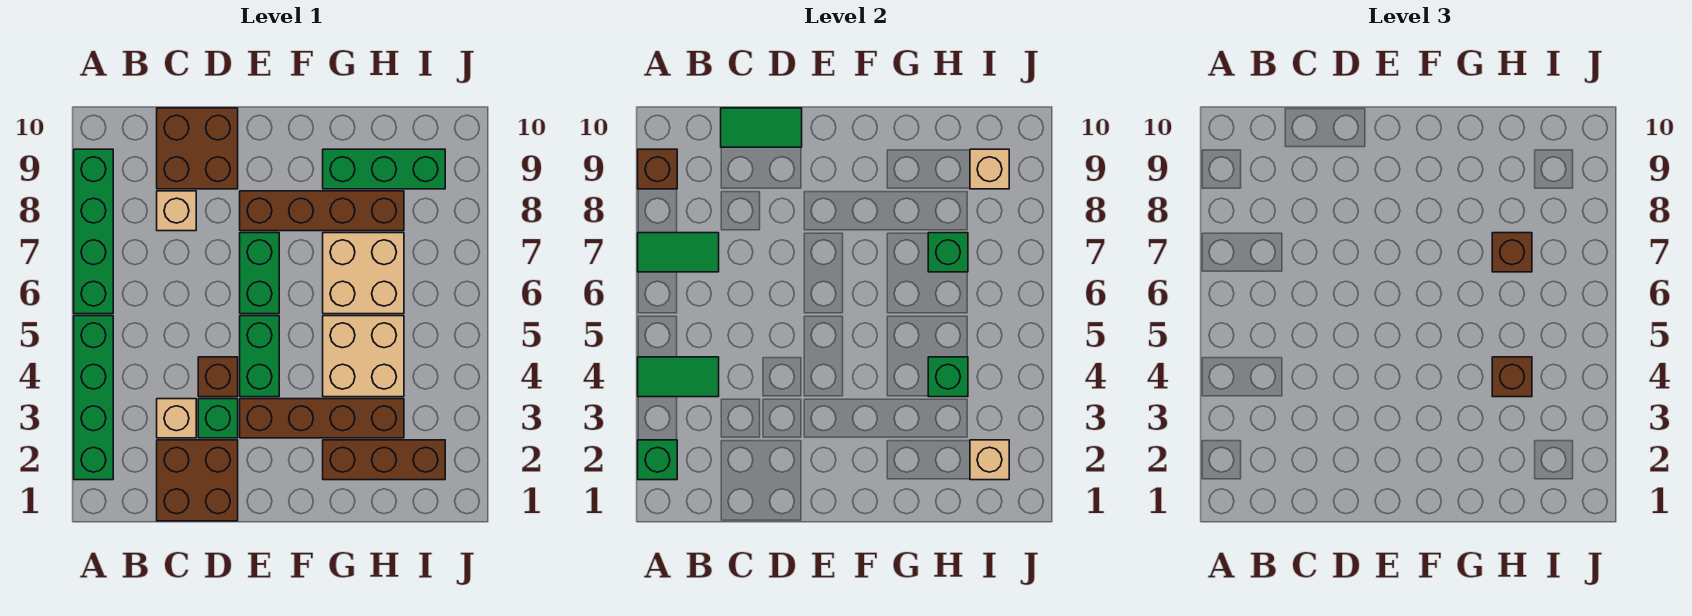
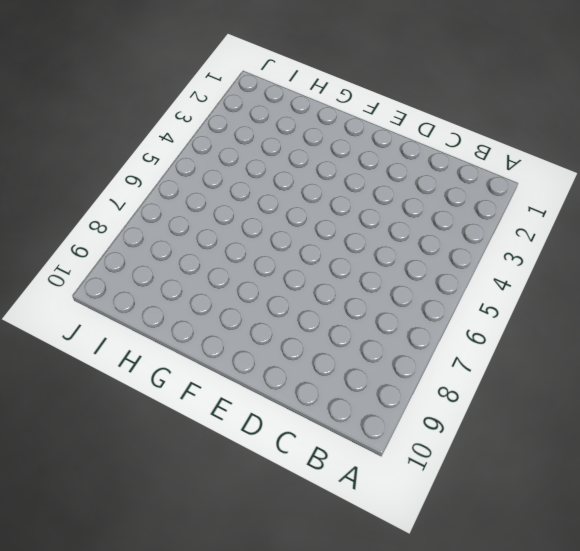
none -> green brick A2:A5 level 1
none -> green brick A6:A9 level 1
none -> brown brick C1:D2 level 1

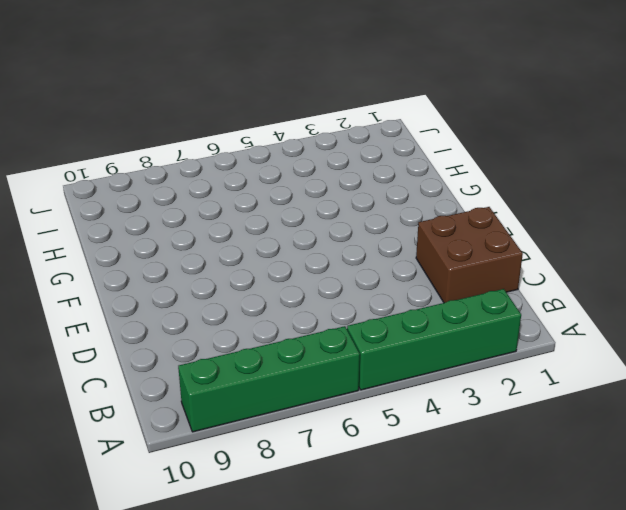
none -> tan brick C3 level 1
none -> tan brick C8 level 1
none -> brown brick C9:D10 level 1

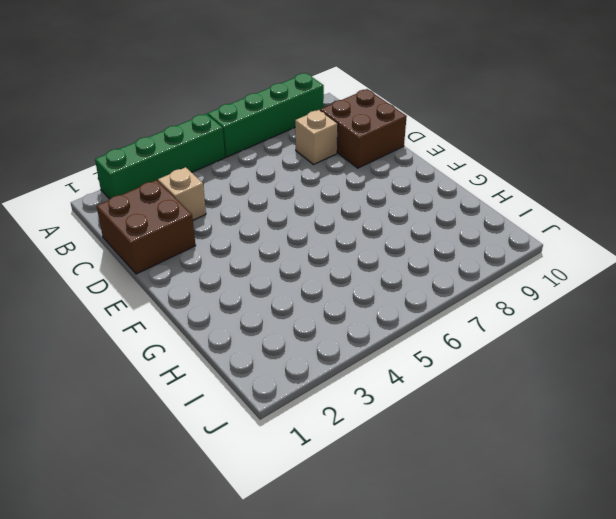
none -> green brick D3 level 1
none -> brown brick D4 level 1
none -> brown brick E3:H3 level 1

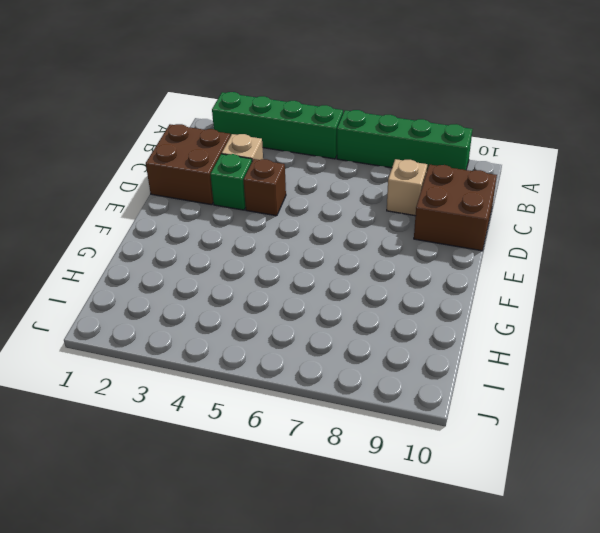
none -> brown brick E3:H3 level 1
none -> green brick E4:E5 level 1
none -> green brick E6:E7 level 1

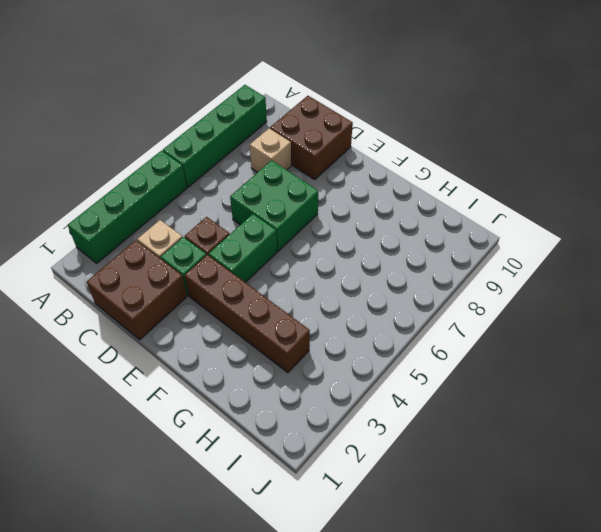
green brick D6:E7 level 1 -> green brick E6:E7 level 1
none -> brown brick E8:H8 level 1
none -> brown brick G2:I2 level 1
none -> tan brick G4:H5 level 1

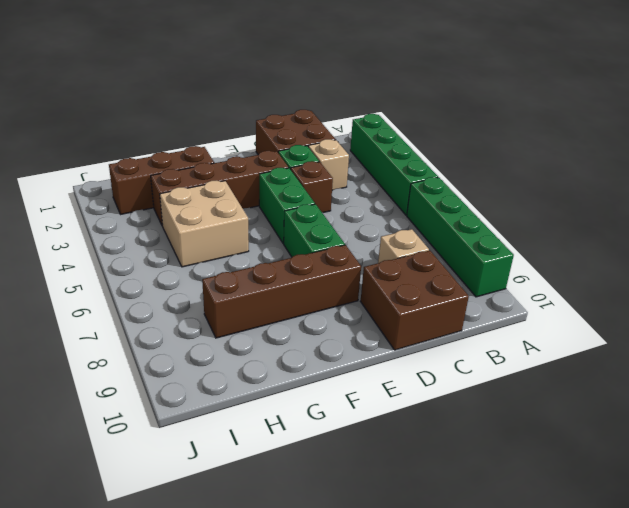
none -> tan brick G6:H7 level 1
none -> green brick G9:I9 level 1
none -> green brick A2 level 2

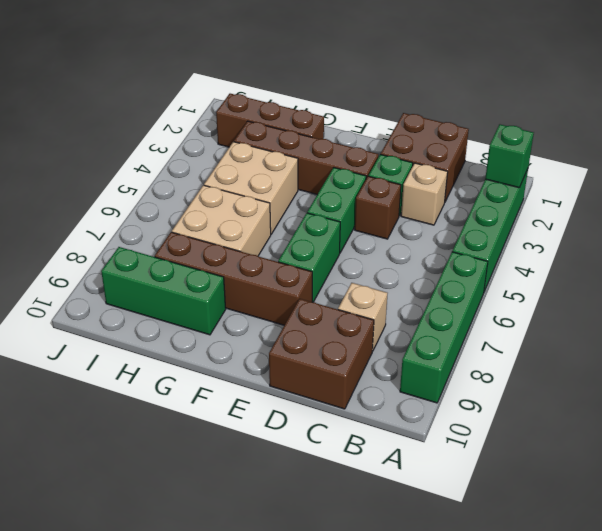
none -> green tile A4:B4 level 2
none -> green tile A7:B7 level 2
none -> brown brick A9 level 2

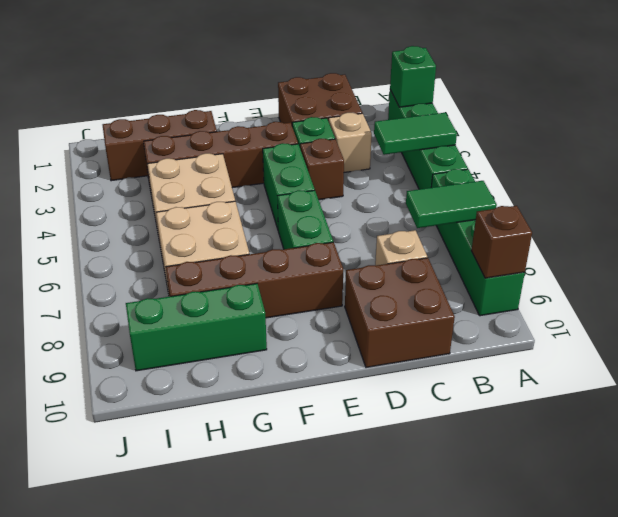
none -> green tile C10:D10 level 2
none -> green brick H4 level 2
none -> green brick H7 level 2

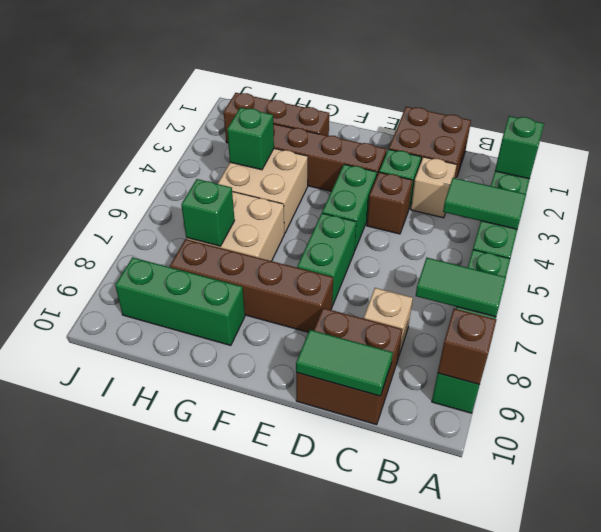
none -> tan brick I2 level 2
none -> tan brick I9 level 2
none -> brown brick H4 level 3

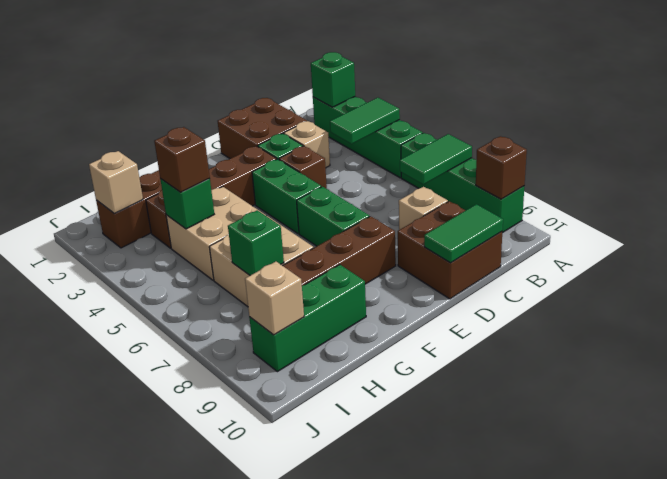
none -> brown brick H7 level 3

